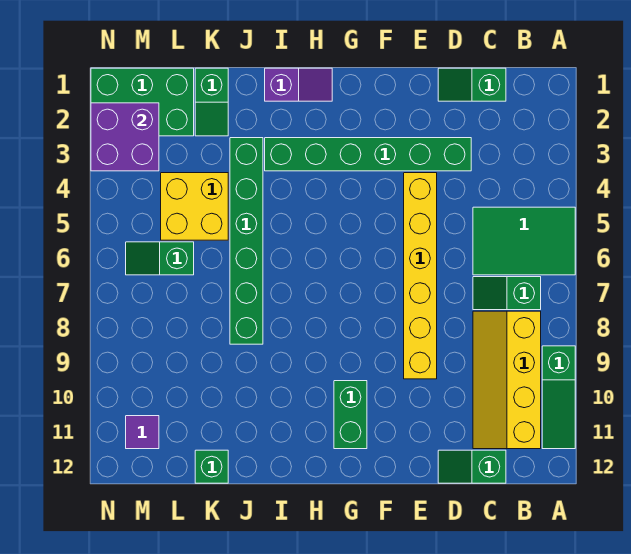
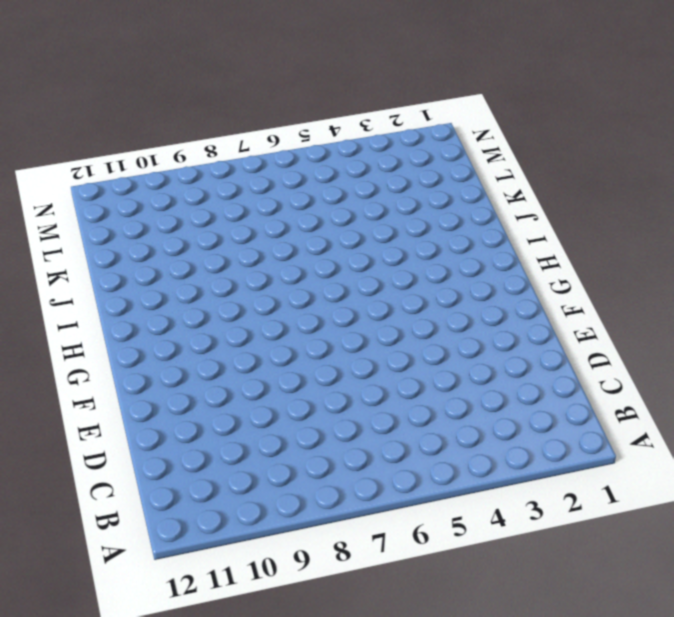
none -> green tile A5:C6 level 1
none -> green slope A9:A11 level 1 top 9
none -> green slope B7:C7 level 1 top B

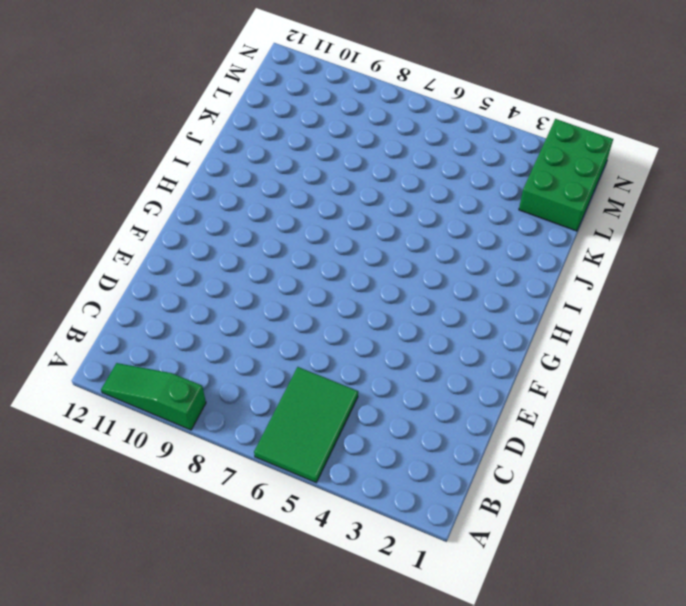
none -> green slope B7:C7 level 1 top B
none -> yellow slope B8:C11 level 1 top B
none -> green slope C1:D1 level 1 top C

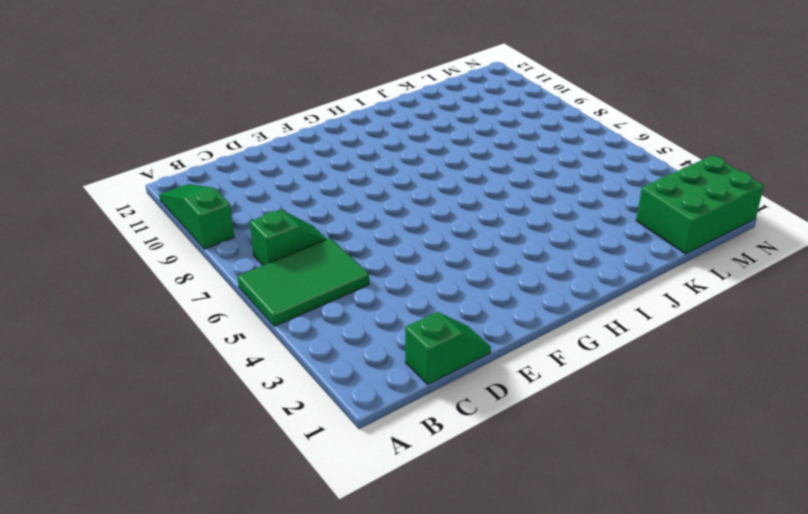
none -> yellow slope B8:C11 level 1 top B
none -> green slope C12:D12 level 1 top C
none -> green brick D3:I3 level 1

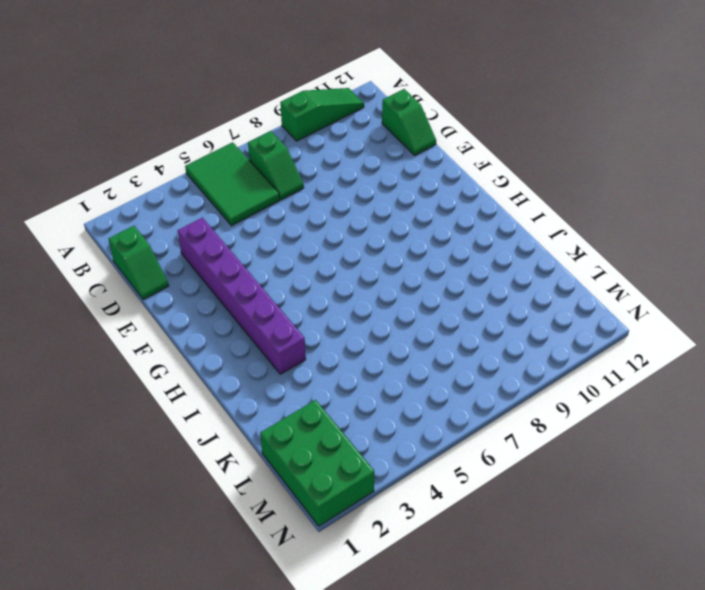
purple brick D3:I3 level 1 -> green brick D3:I3 level 1
none -> yellow slope B8:C11 level 1 top B
none -> yellow brick E4:E9 level 1
none -> green brick G10:G11 level 1

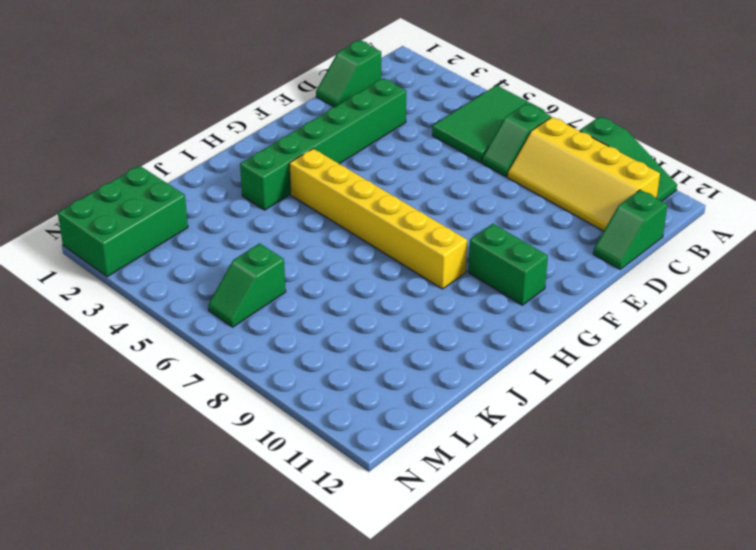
yellow brick H4:H9 level 1 -> yellow brick E4:E9 level 1
none -> purple slope H1:I1 level 1 top I
none -> green brick J3:J8 level 1
none -> green slope K1:K2 level 1 top 1

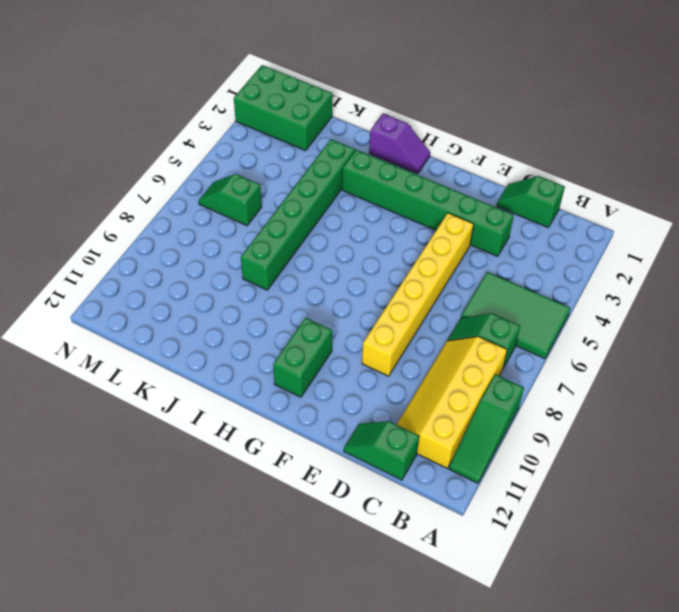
none -> green slope K1:K2 level 1 top 1
none -> yellow brick K4:L5 level 1
none -> green brick K12 level 1

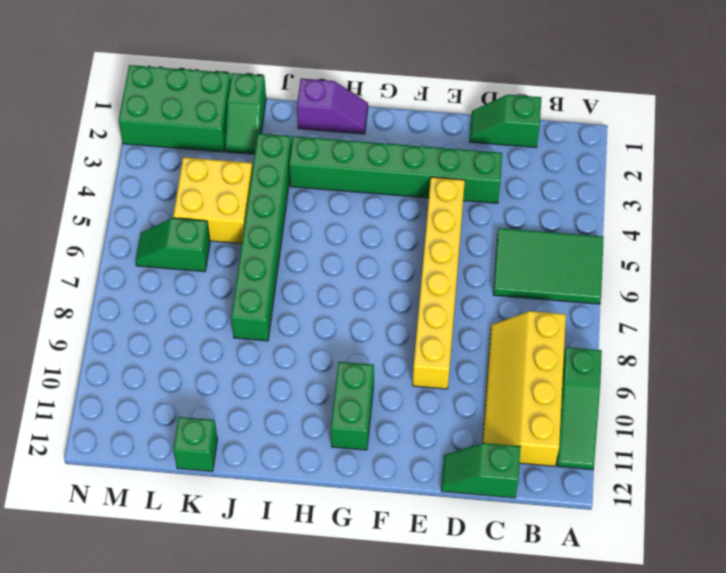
none -> green slope B7:C7 level 1 top B
none -> purple tile M11 level 1
none -> purple brick M2:N3 level 2

